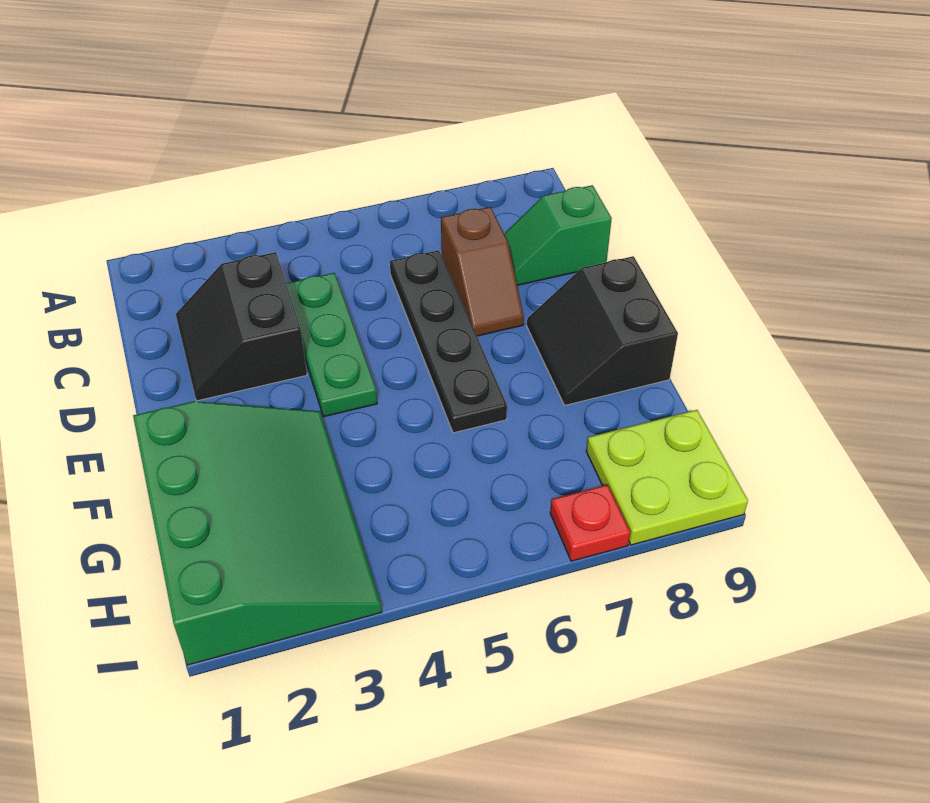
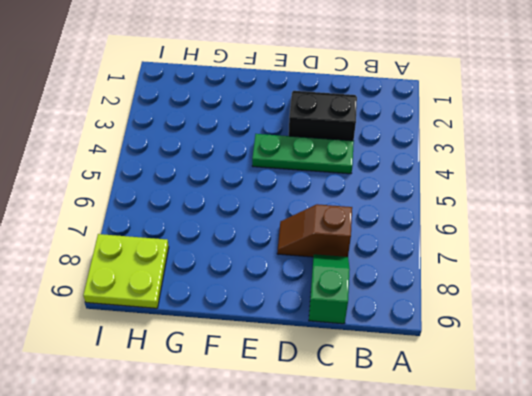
none -> black plate C6:F6 level 1
none -> black slope E8:F9 level 1 top 9

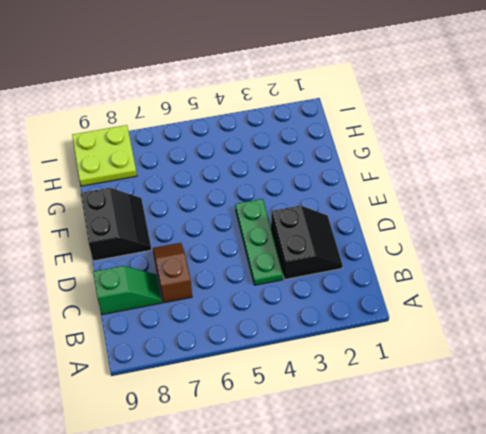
none -> black plate C6:F6 level 1
none -> green slope F1:I3 level 1 top 1

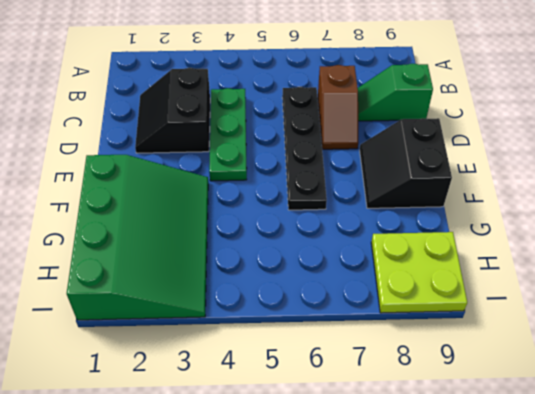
none -> red plate I7 level 1

